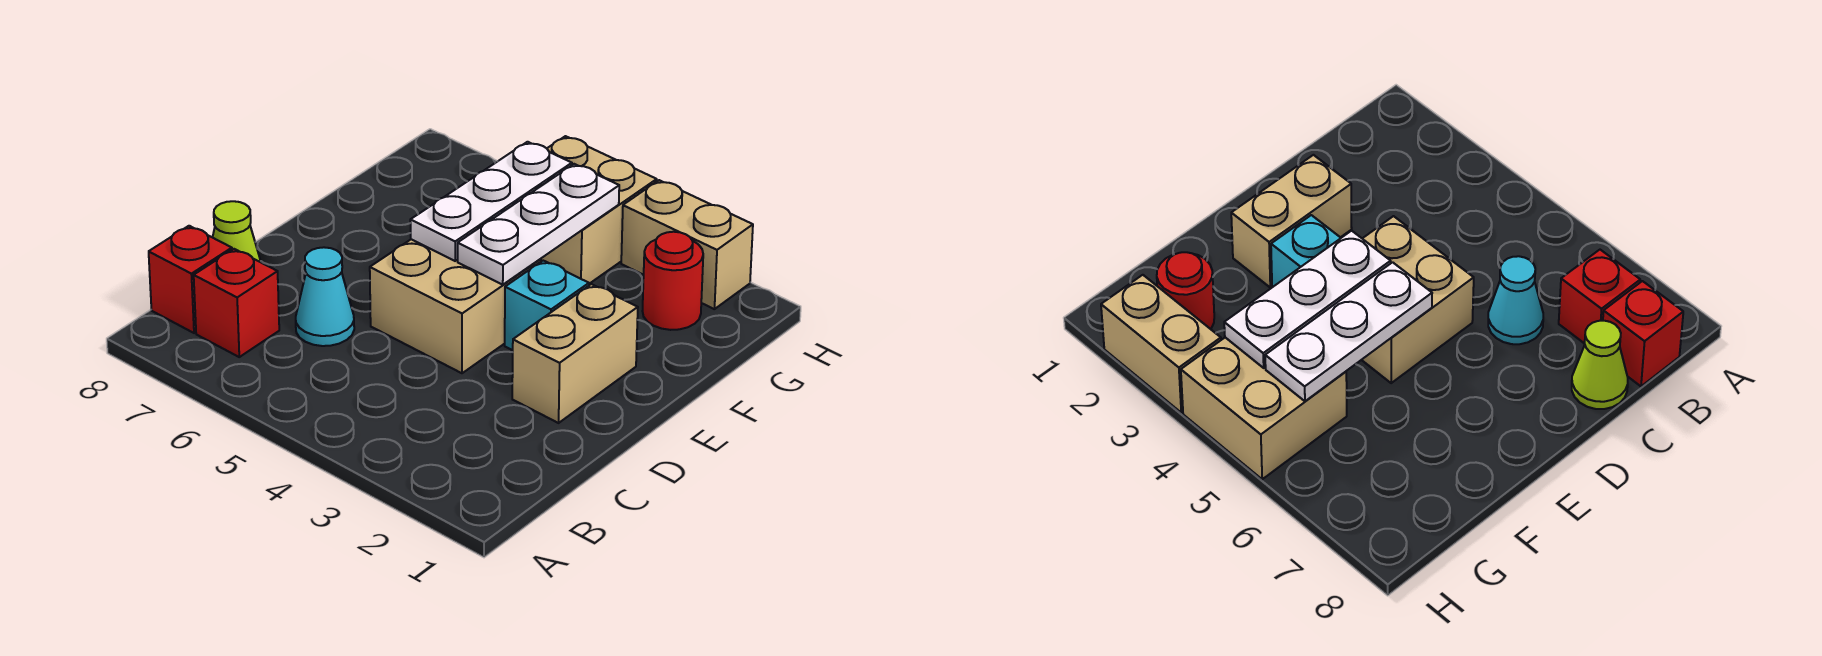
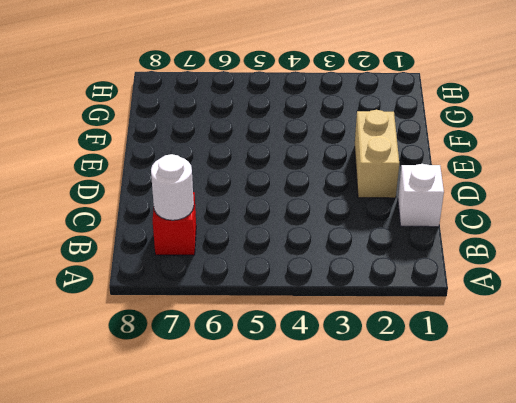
white round brick B7 level 2 -> none
white brick C1 level 1 -> none
none -> red brick B8 level 1
none -> cyan cone C6 level 1
none -> lime cone C8 level 1

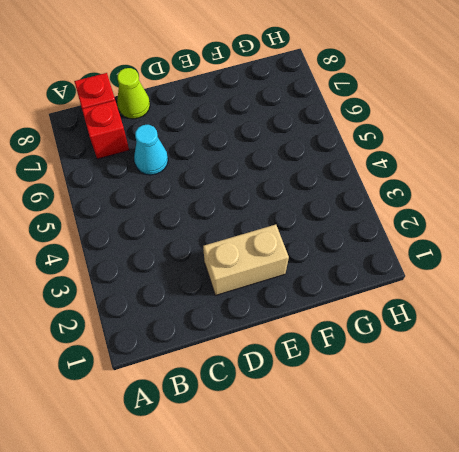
none -> tan brick D4:E5 level 1
none -> cyan brick E3 level 1
none -> red round brick G2 level 1

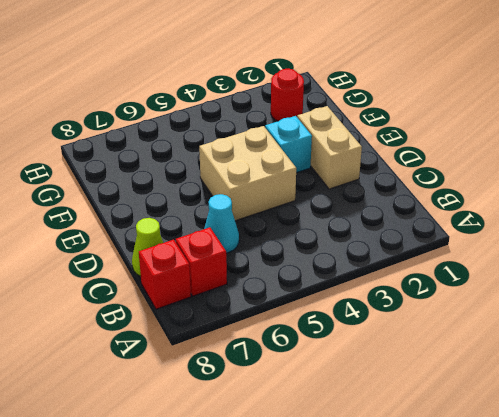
none -> tan brick G4:H5 level 1
none -> tan brick H2:H3 level 1
none -> white plate E4:G4 level 2

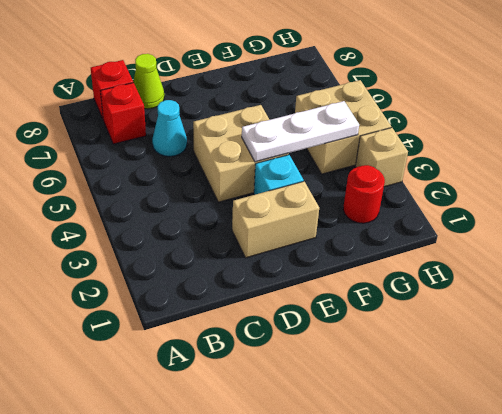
tan brick H3 level 1 -> tan brick H2:H3 level 1
none -> white plate E5:G5 level 2

